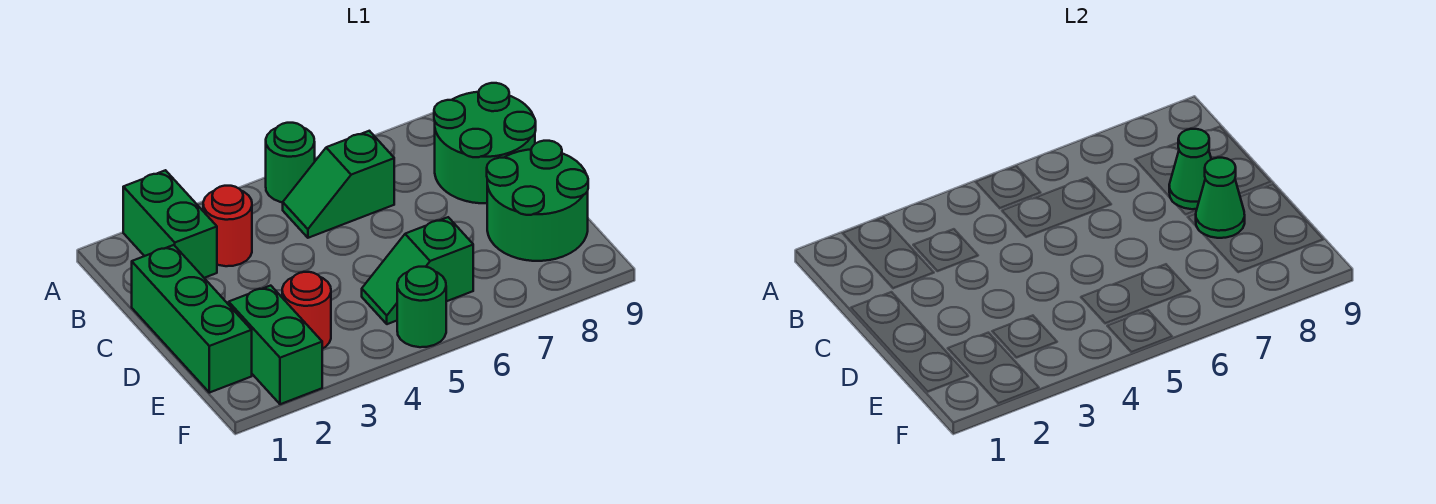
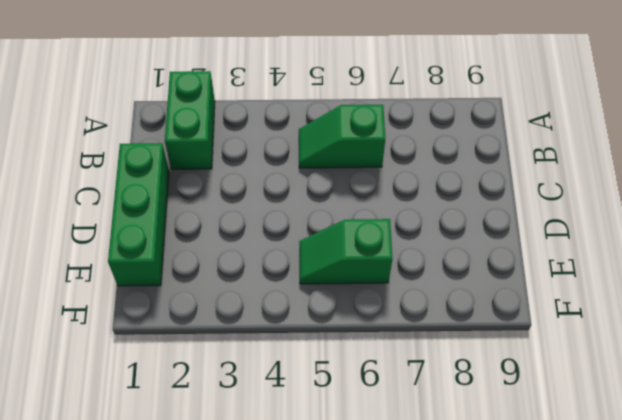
none -> green round brick A5 level 1
none -> red round brick B3 level 1
none -> green round brick B8:C9 level 1

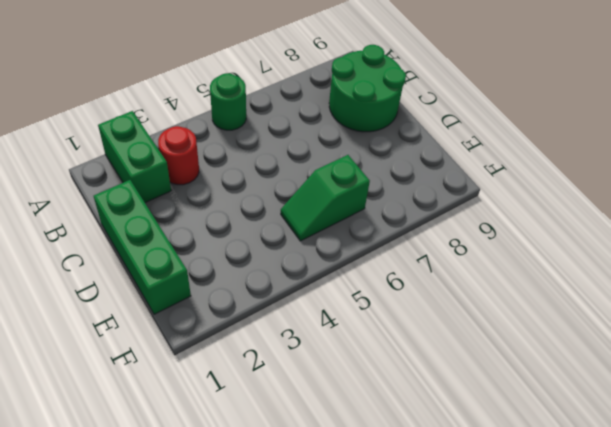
none -> green slope B5:B6 level 1 top 6
none -> green round brick D8:E9 level 1
none -> green brick E2:F2 level 1

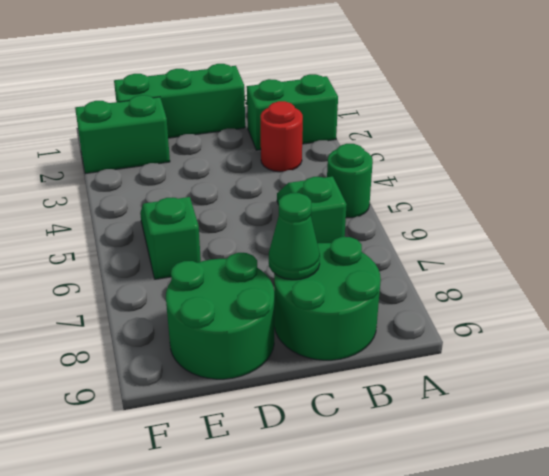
none -> red round brick E3 level 1
none -> green round brick F5 level 1
none -> green cone D8 level 2

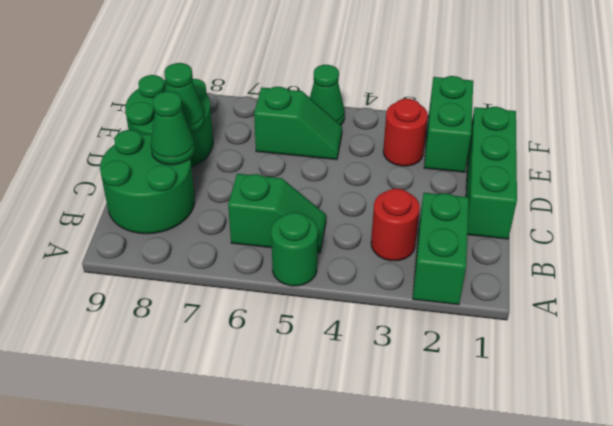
green cone F5 level 1 -> green round brick F5 level 1

